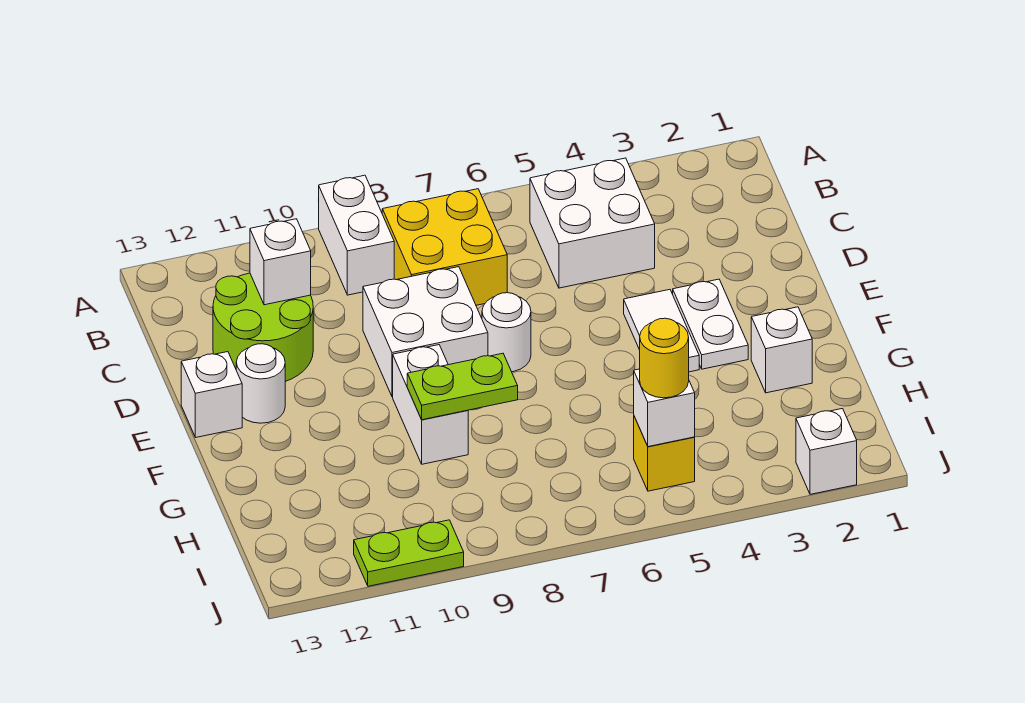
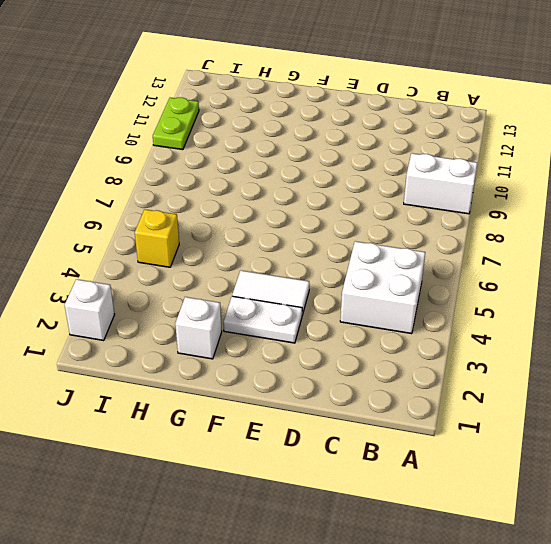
none -> yellow brick B7:C8 level 1
none -> lime round brick C11:D12 level 1
none -> white brick D8:E9 level 1

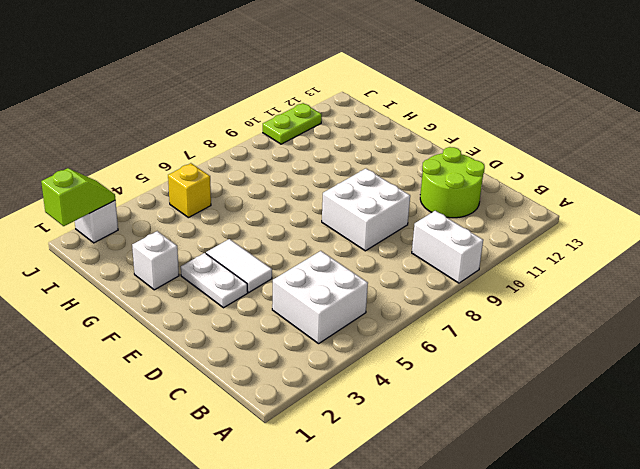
lime slope J1:J2 level 2 top 1 -> none
none -> yellow brick B7:C8 level 1
none -> white round brick E7 level 1
none -> white round brick E12 level 1

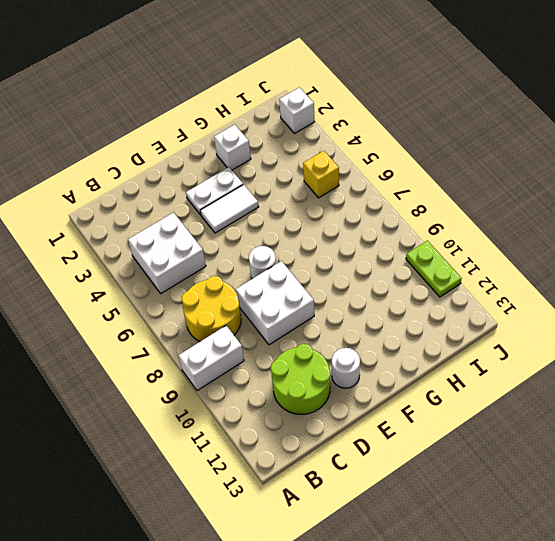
yellow round brick B7:C8 level 1 -> yellow brick B7:C8 level 1
none -> white brick E13 level 1
none -> white brick F9:G9 level 1
none -> white brick C11 level 2

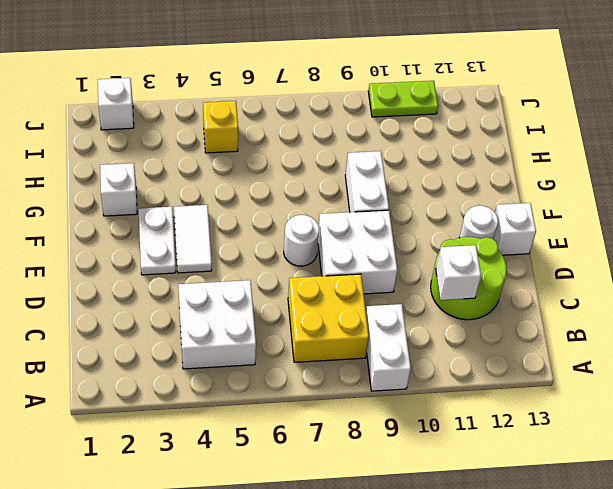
none -> lime plate G8:G9 level 2
none -> white brick I5 level 2
none -> yellow round brick I5 level 3

